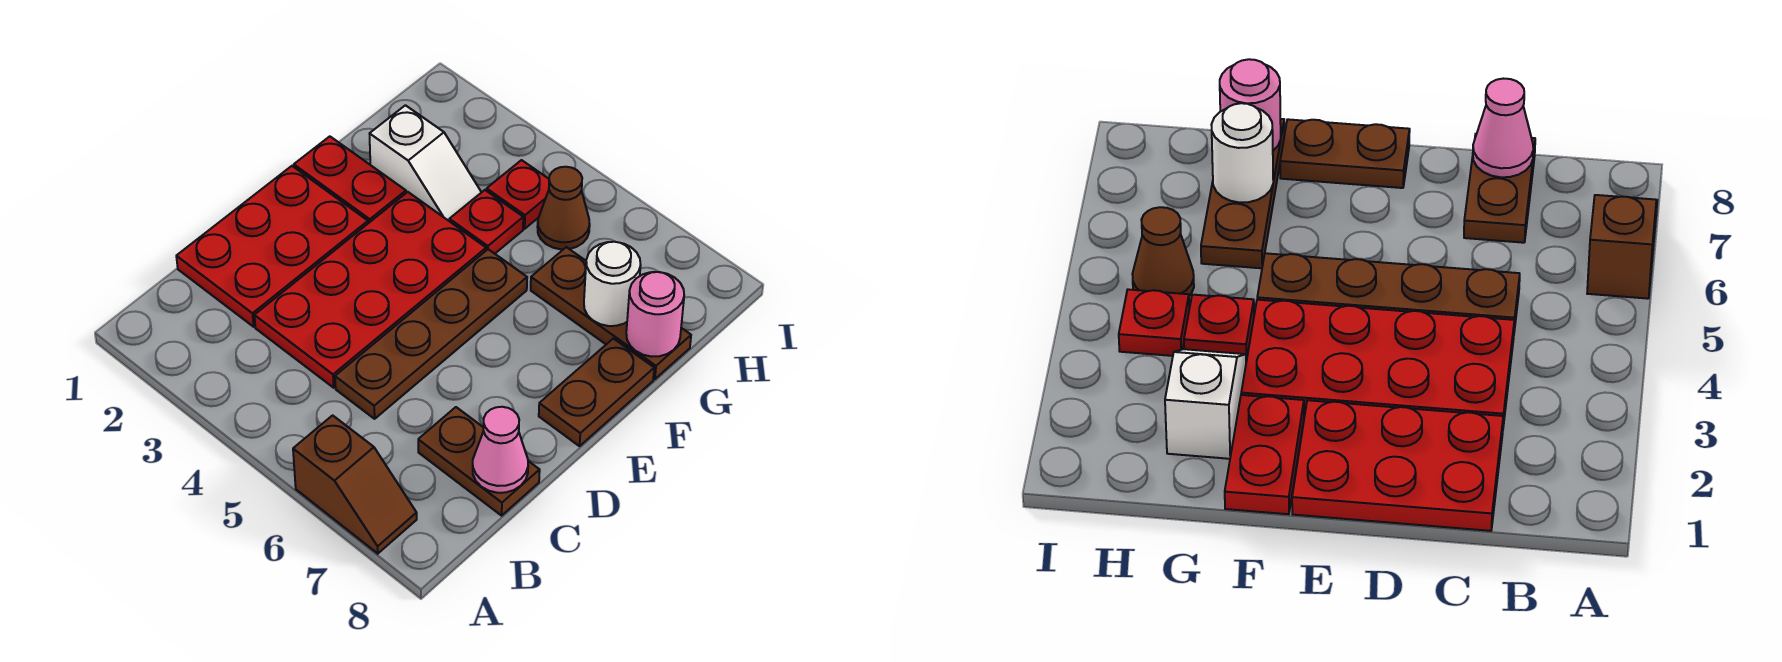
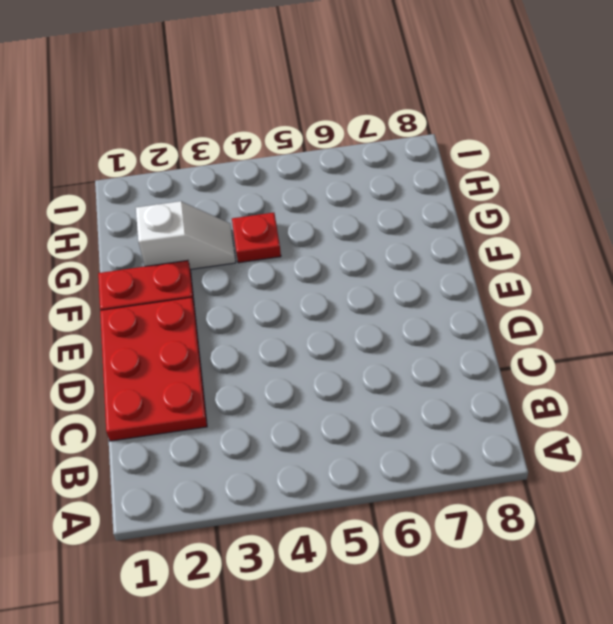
none -> brown slope A6:A7 level 1 top 6
none -> red plate C3:F4 level 1
none -> brown plate C5:F5 level 1

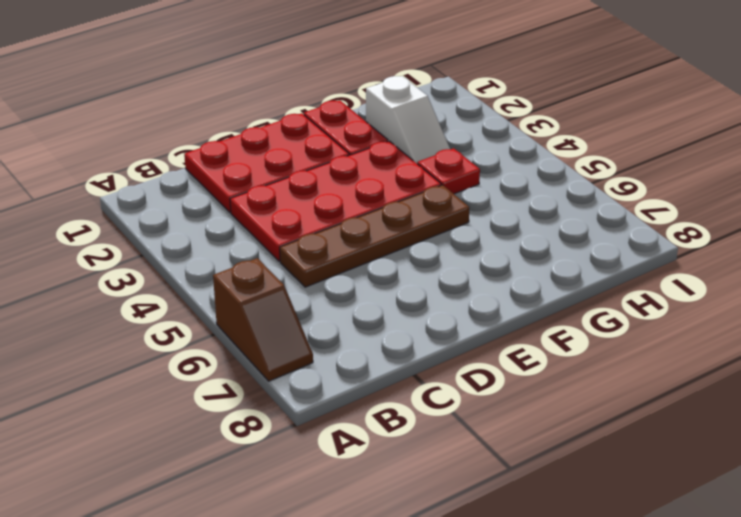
none -> brown plate C7:C8 level 1
none -> brown plate E8:F8 level 1
none -> brown plate G6:G8 level 1

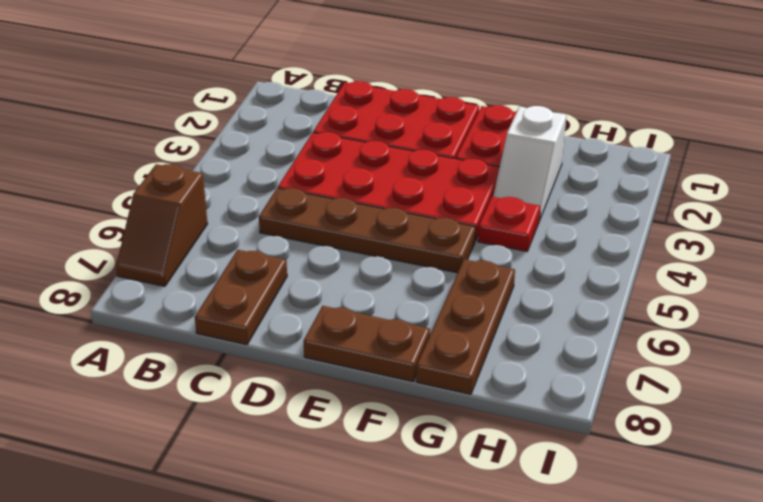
none -> red plate H4 level 1
none -> brown cone H5 level 1
none -> pink cone C8 level 2

